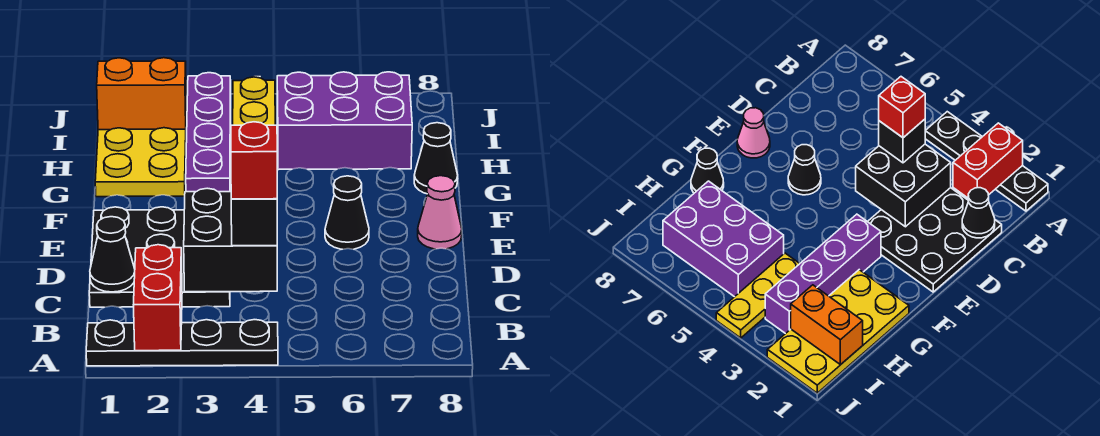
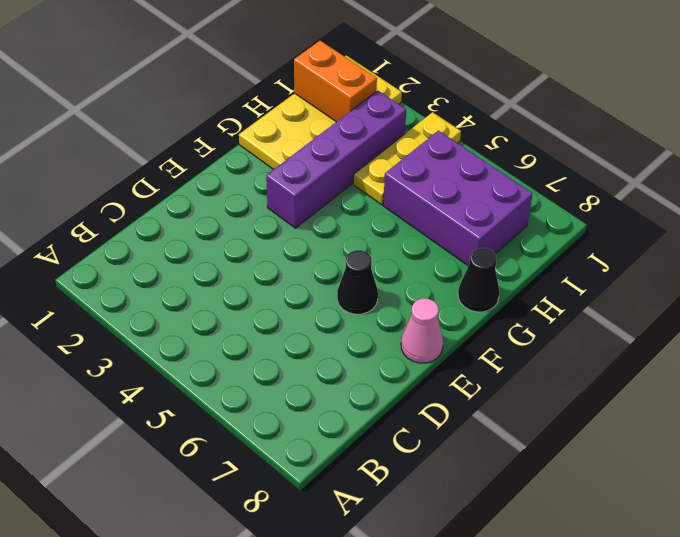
none -> black plate A1:A4 level 1
none -> black plate C1:E3 level 1
none -> red brick A2:B2 level 2

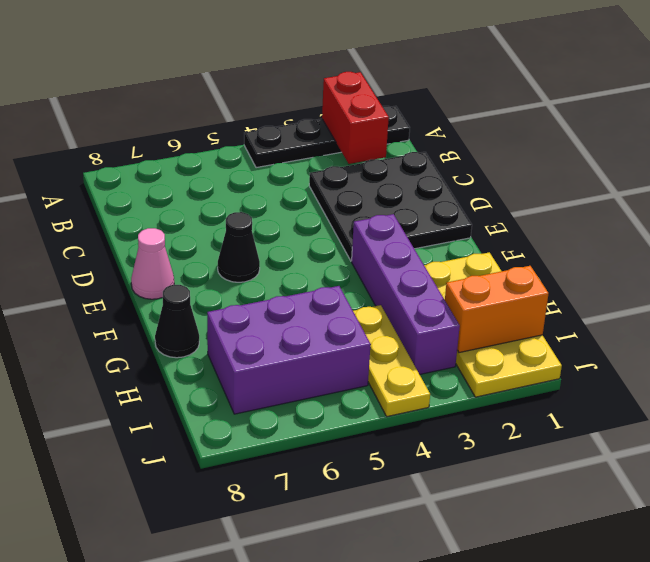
none -> black cone C1 level 2
none -> black brick C3:D4 level 2
none -> black brick C4 level 3

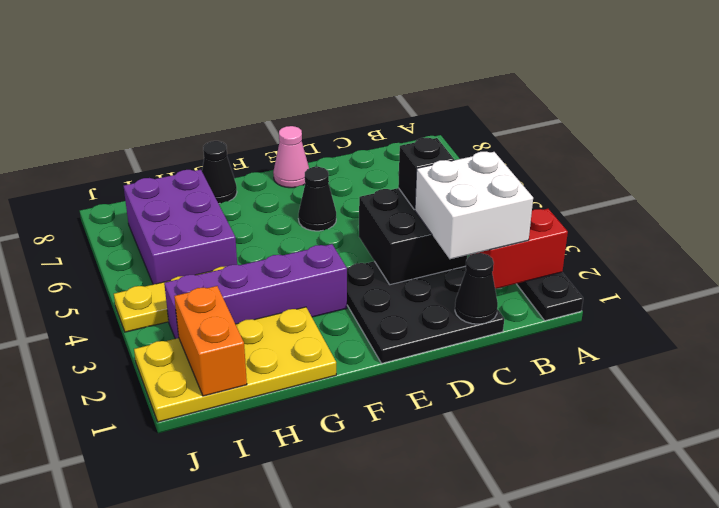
white brick B2:C3 level 3 -> none
none -> red brick C4 level 4

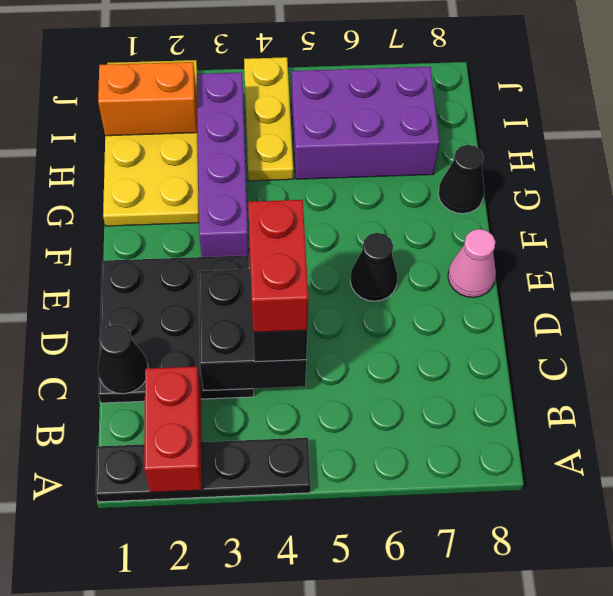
red brick C4:D4 level 4 -> red brick C4 level 4

